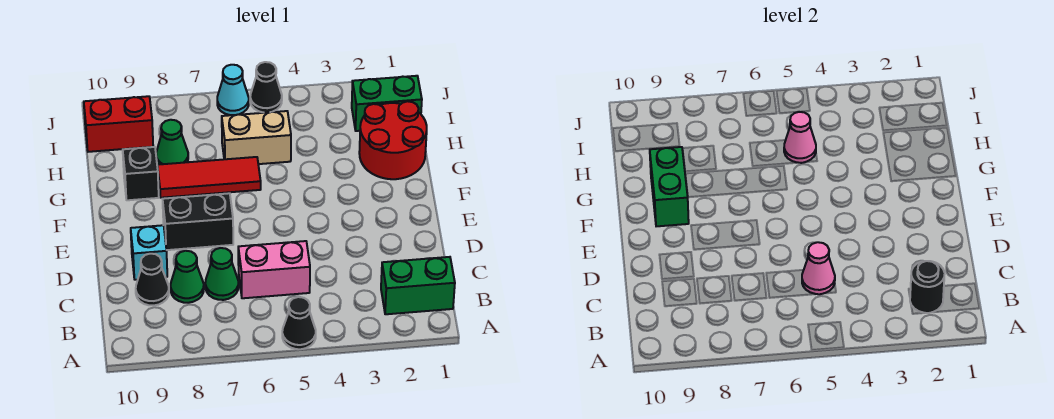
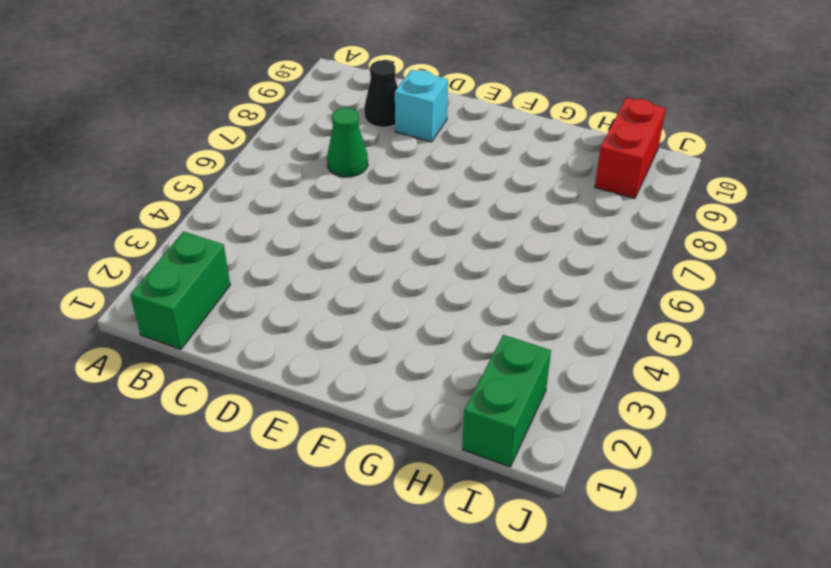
none -> black cone A5 level 1
none -> pink brick C5:C6 level 1
none -> green cone C8 level 1

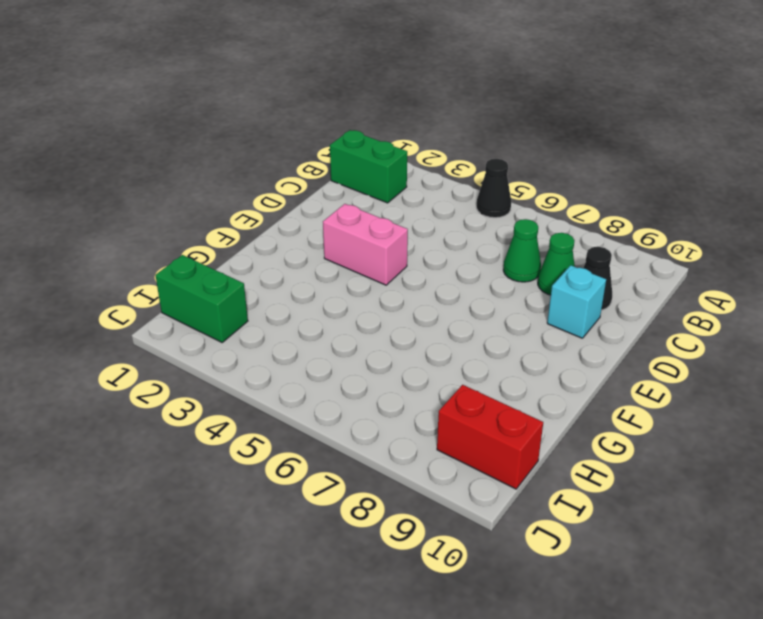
pink brick E3:E4 level 1 -> pink brick C5:C6 level 1
none -> black brick E7:E8 level 1
none -> red round brick G1:H2 level 1
none -> red tile G6:G8 level 1

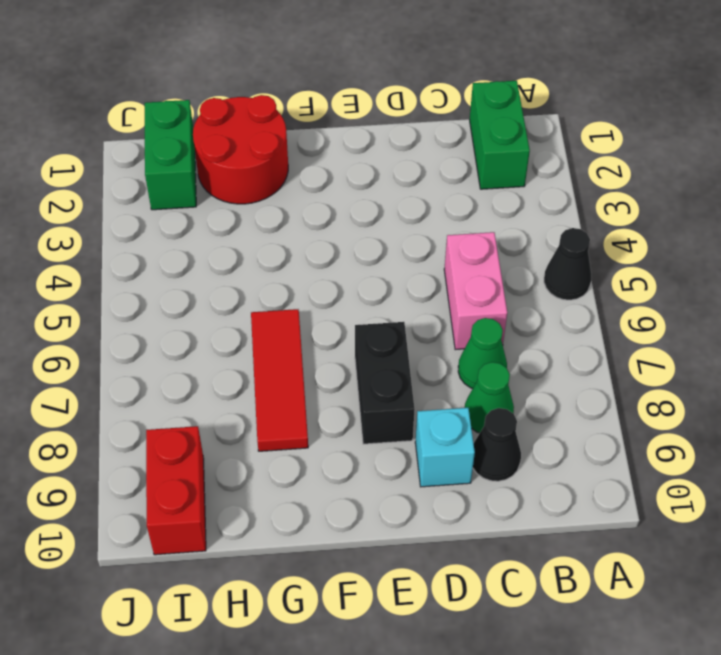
none -> black brick G9 level 1
none -> tan brick H5:H6 level 1
none -> green cone H8 level 1

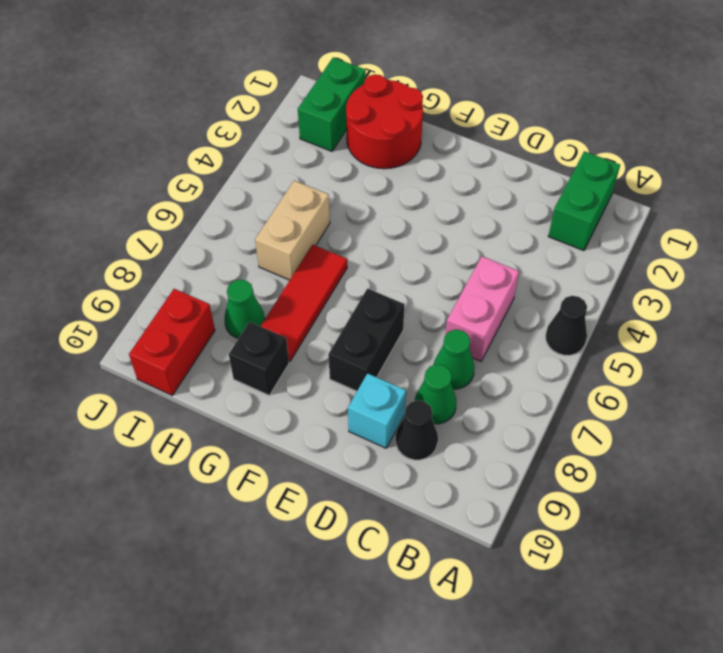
none -> black cone J5 level 1
none -> cyan cone J6 level 1
none -> black round brick B2 level 2

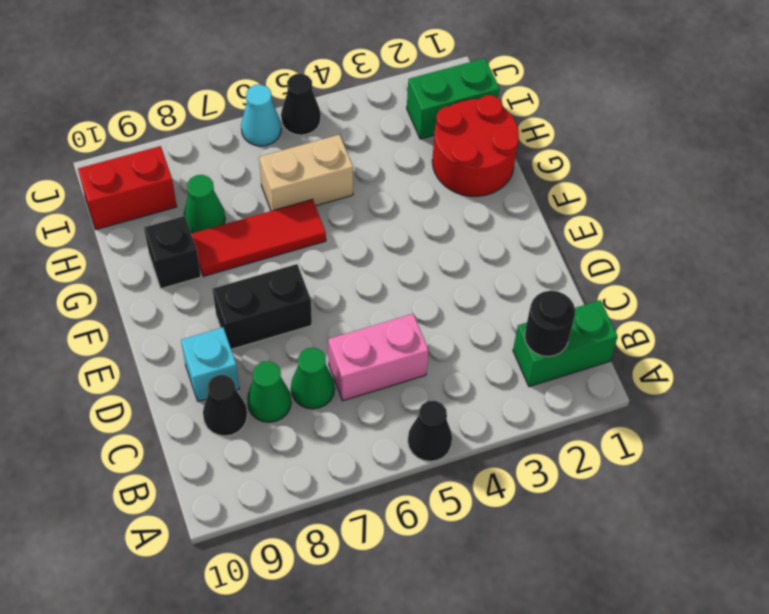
none -> pink cone C5 level 2
none -> green brick F9:G9 level 2
none -> pink cone H5 level 2

